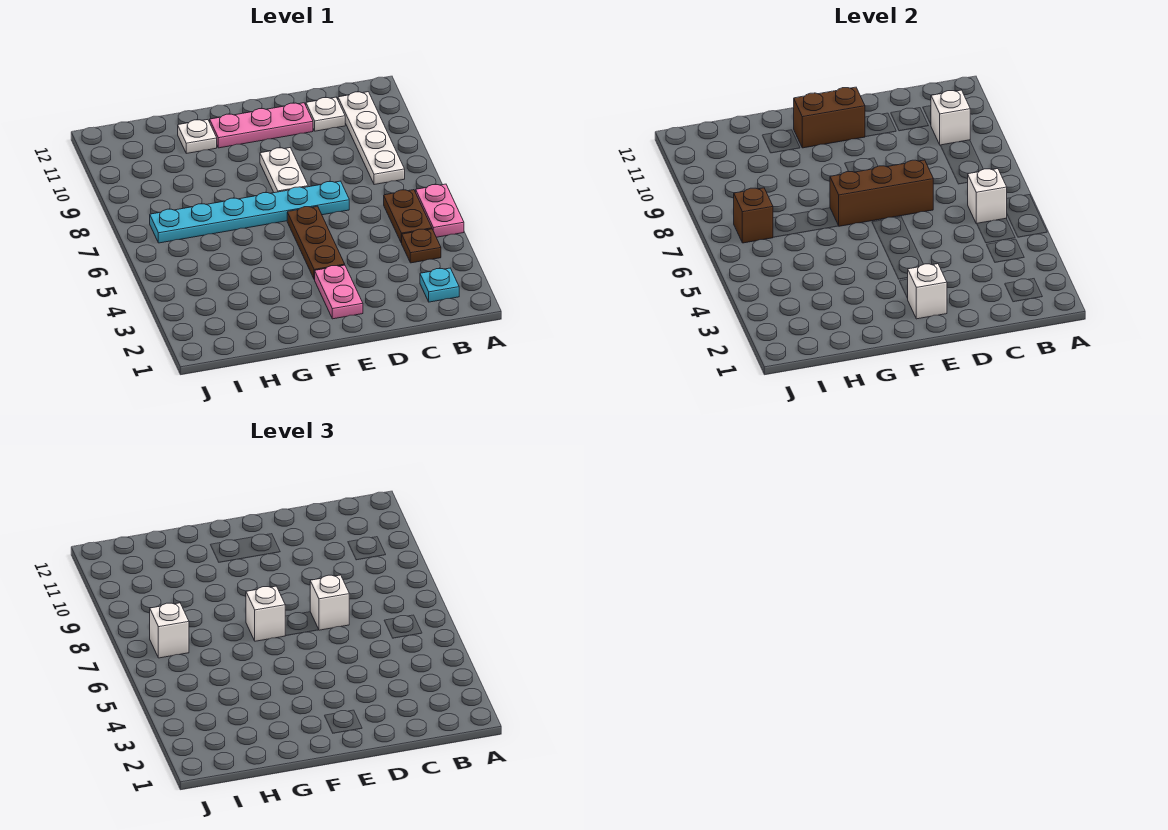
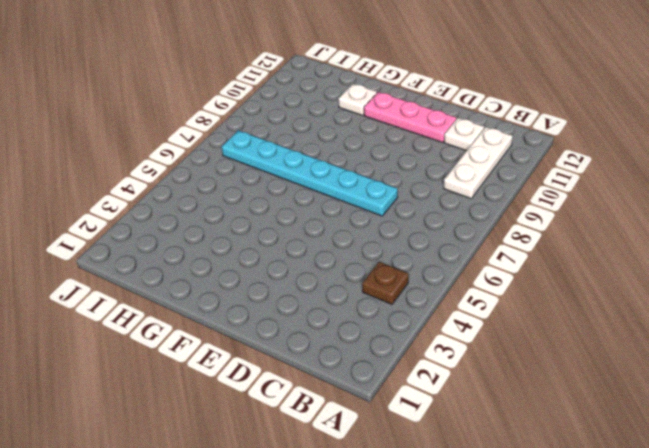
white plate B9:B11 level 1 -> white plate B8:B11 level 1
none -> pink plate A5:A6 level 1
none -> cyan plate B2 level 1
none -> brown plate B5:B6 level 1

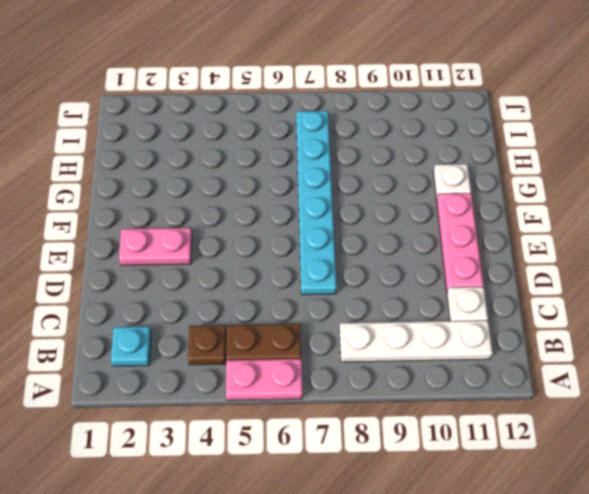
none -> brown plate E4:E6 level 1
none -> white plate E8:E9 level 1
none -> white brick B6 level 2

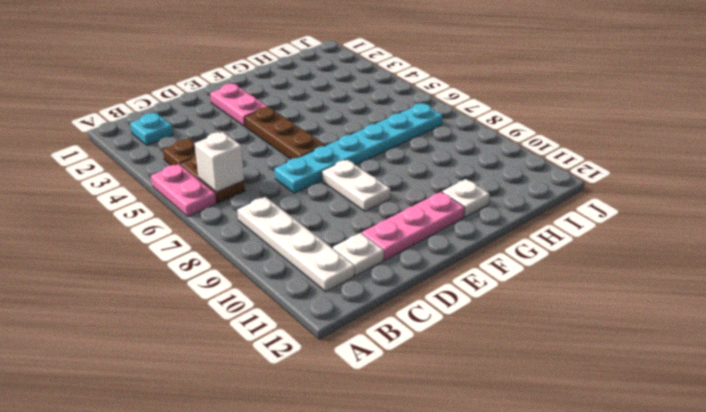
none -> white brick B10 level 2
none -> brown brick D7:F7 level 2
none -> white brick E2 level 2

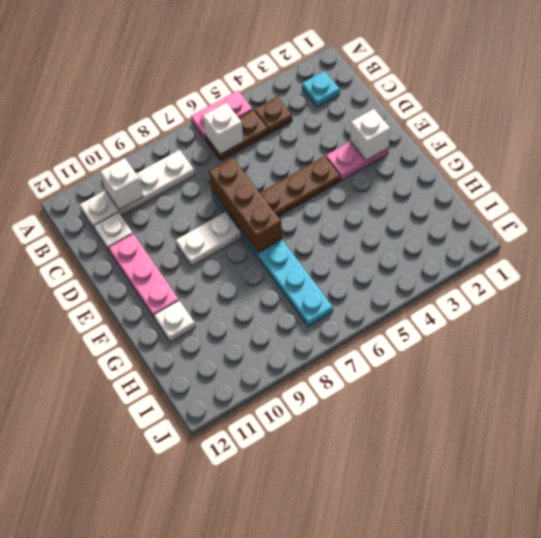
none -> brown brick E11:F11 level 2
none -> brown brick I7 level 2
none -> white brick D7 level 3

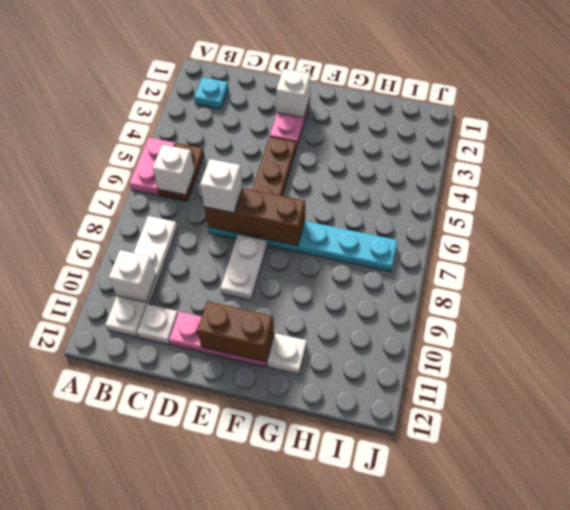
none -> brown plate B4 level 1
none -> brown brick I7 level 2
none -> white brick F7 level 3

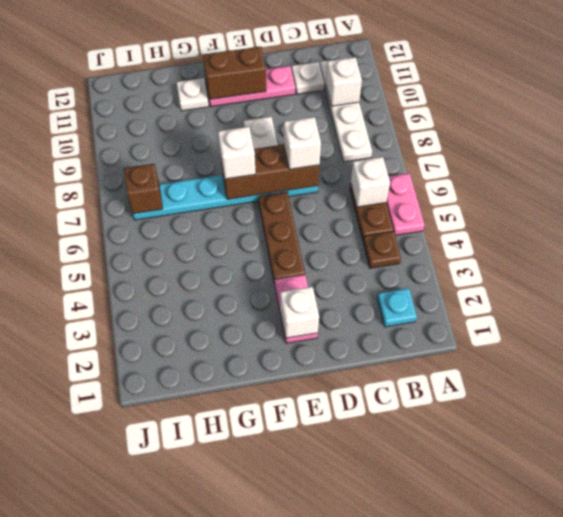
none -> white brick I7 level 3

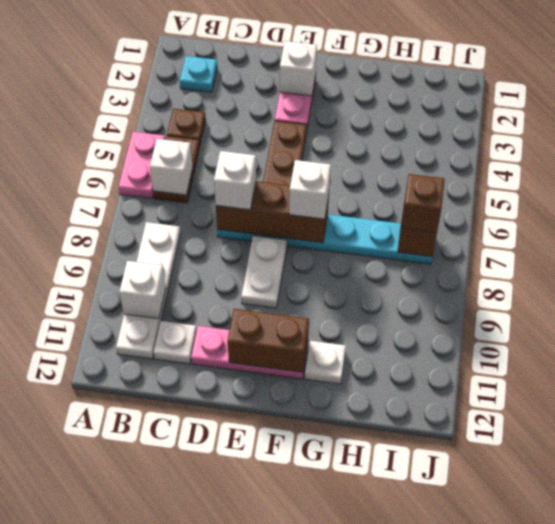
brown brick I7 level 3 -> white brick I7 level 3

